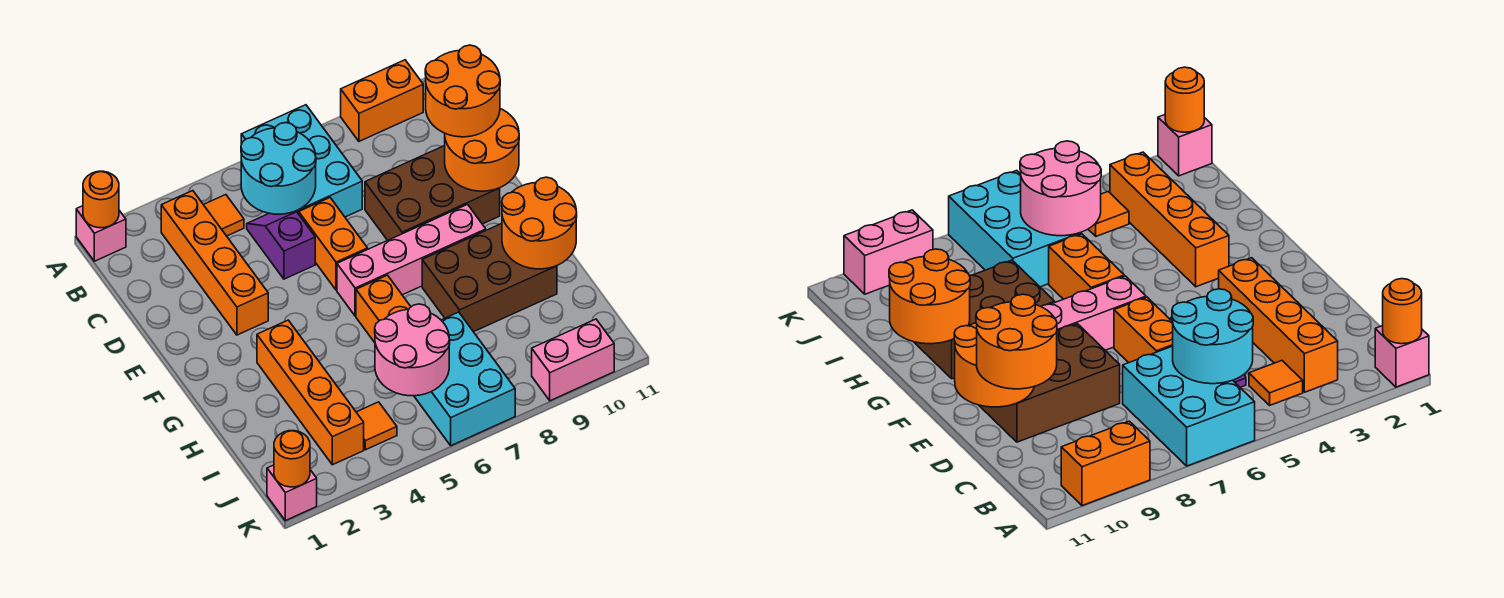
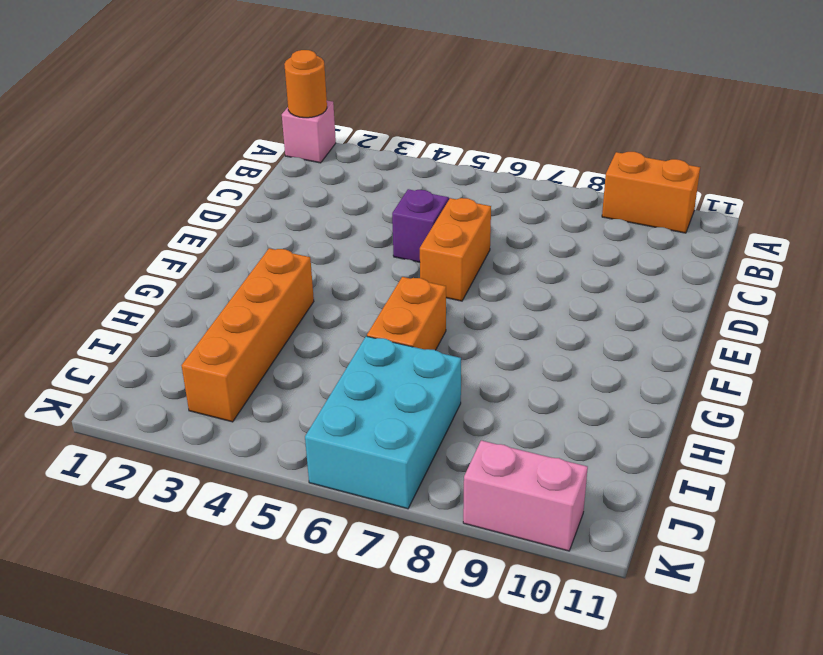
none -> cyan brick A6:C7 level 1
none -> orange brick B3:E3 level 1
none -> orange tile B4 level 1

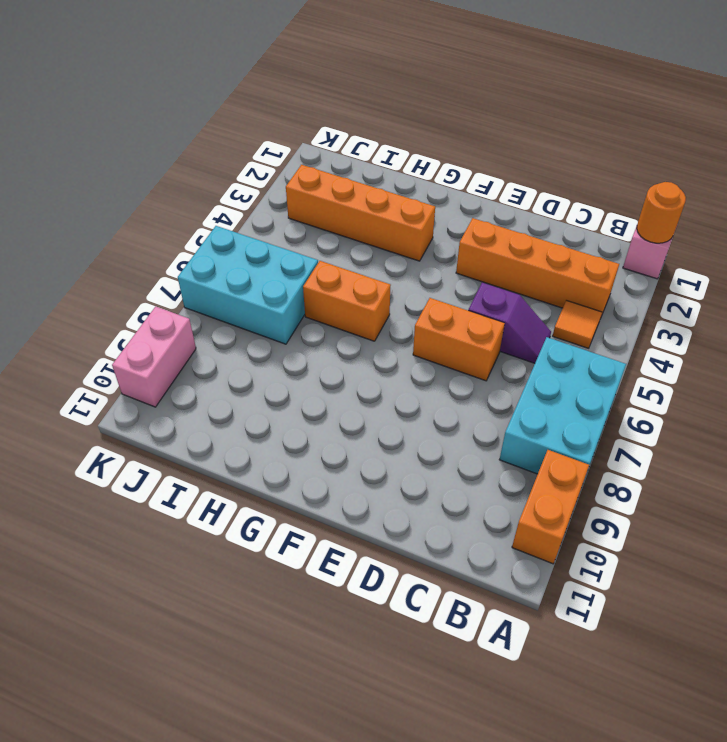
cyan brick A6:B8 level 1 -> cyan brick A6:C7 level 1
none -> brown brick D8:E10 level 1
none -> pink brick F6:F9 level 1
none -> brown brick G8:H10 level 1

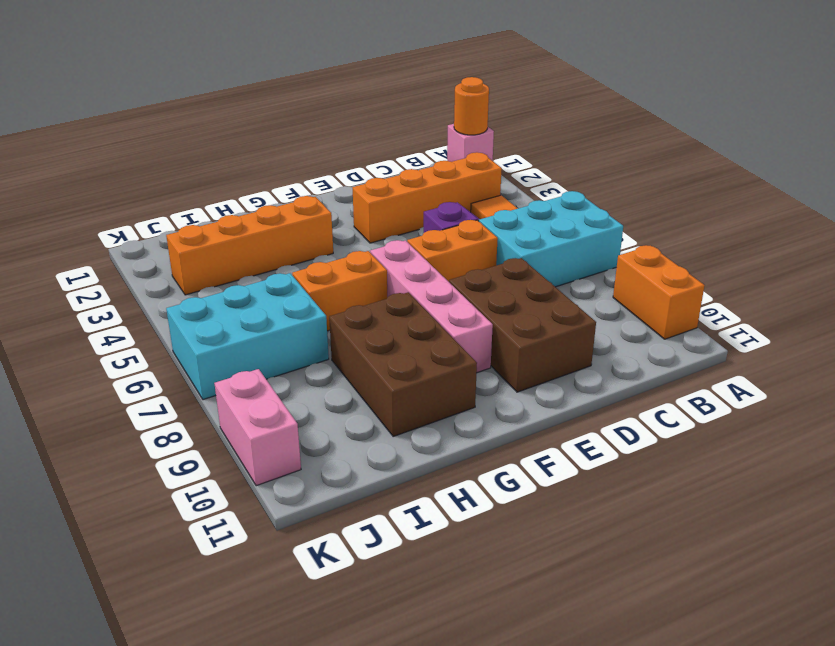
none -> orange tile J4 level 1
none -> pink brick K1 level 1
none -> cyan round brick B5:C6 level 2

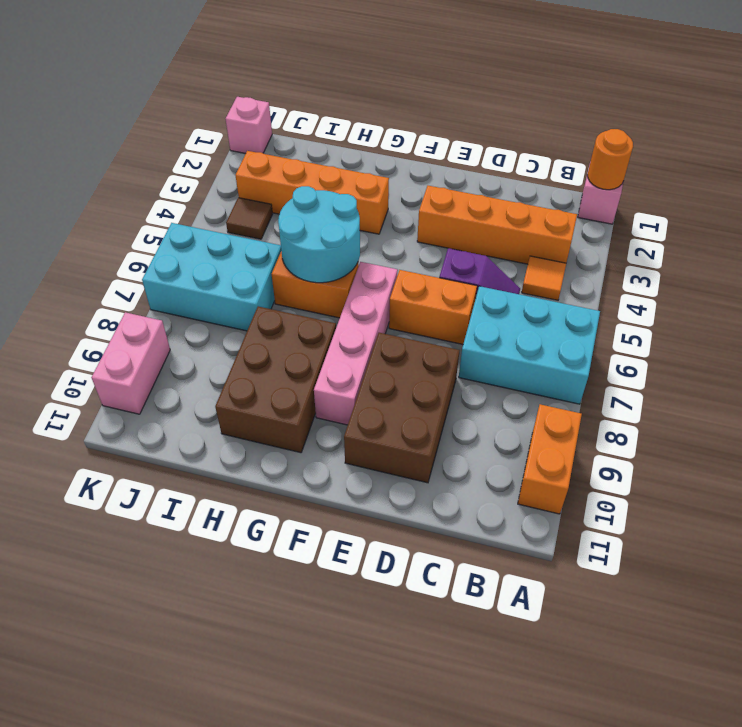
cyan round brick G5:H6 level 2 -> cyan round brick B5:C6 level 2
brown tile J4 level 1 -> orange tile J4 level 1
none -> orange round brick D10:E11 level 2
none -> orange round brick G10:H11 level 2
none -> pink round brick I5:J6 level 2

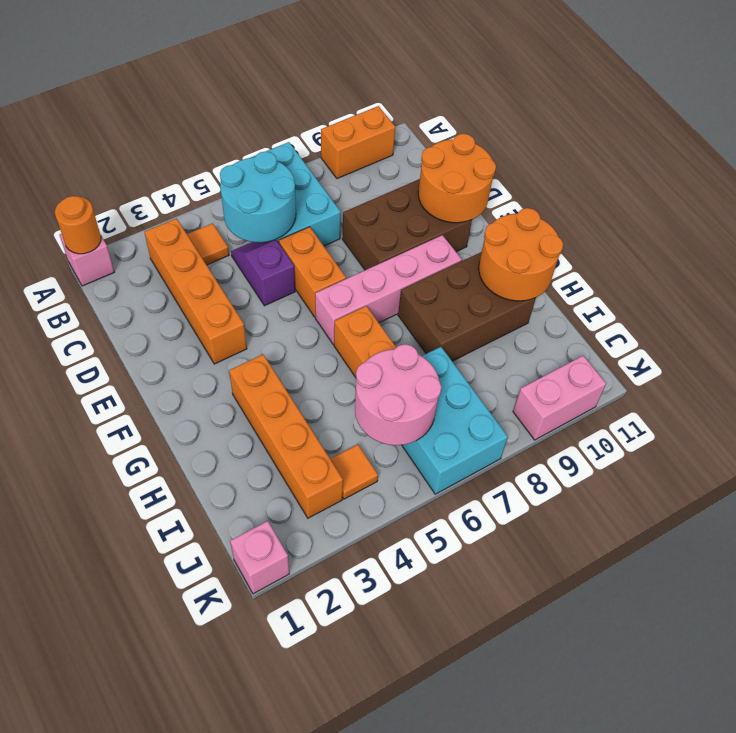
none -> orange round brick K1 level 2
none -> orange round brick C10:D11 level 3

